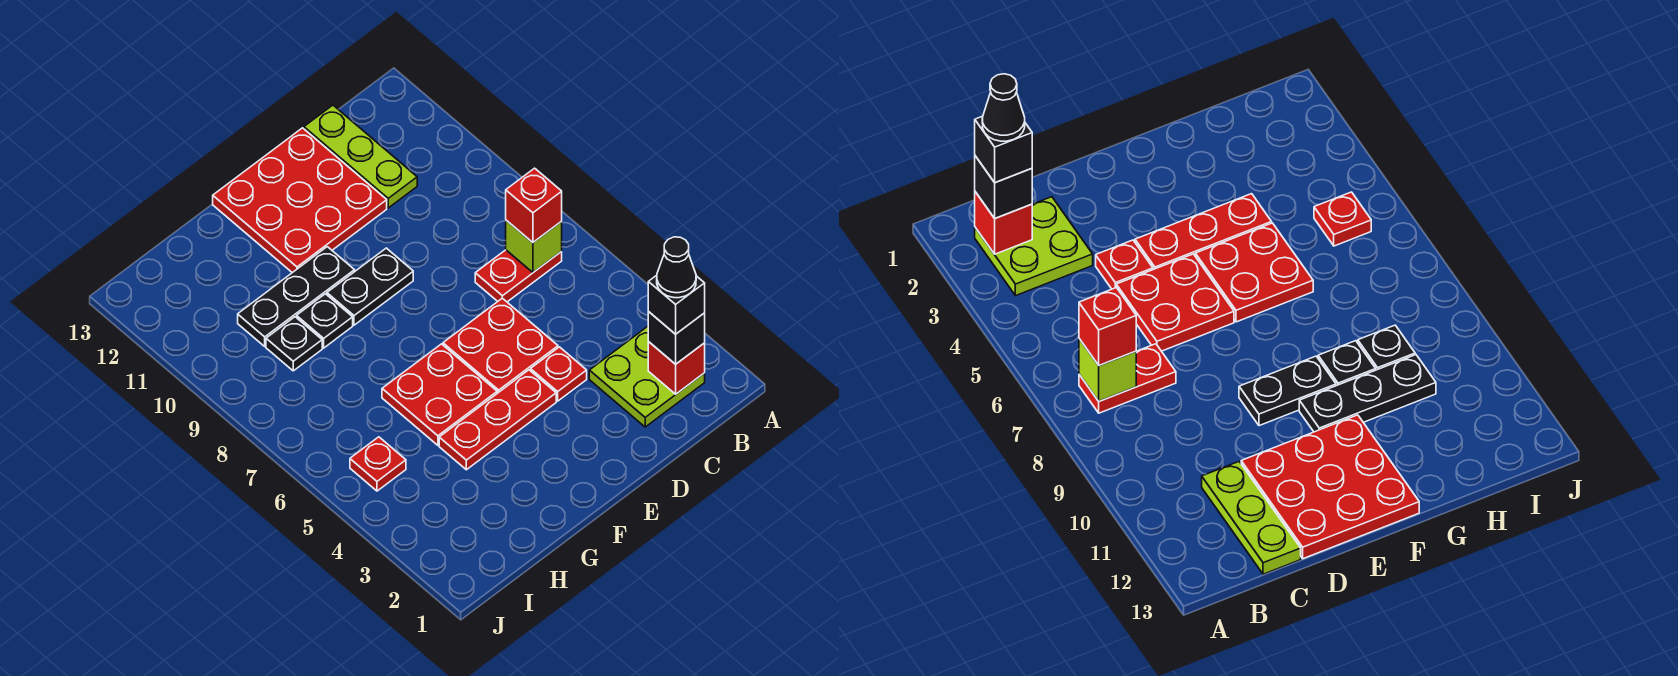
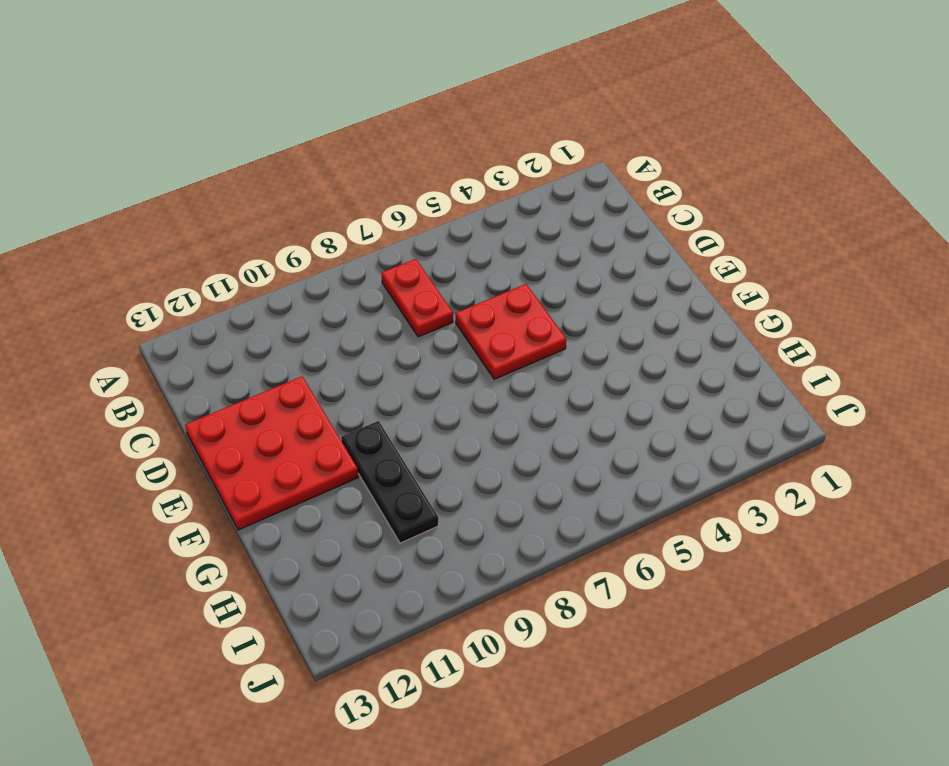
none -> lime plate B2:C3 level 1
none -> lime plate C11:C13 level 1
none -> red plate D4 level 1

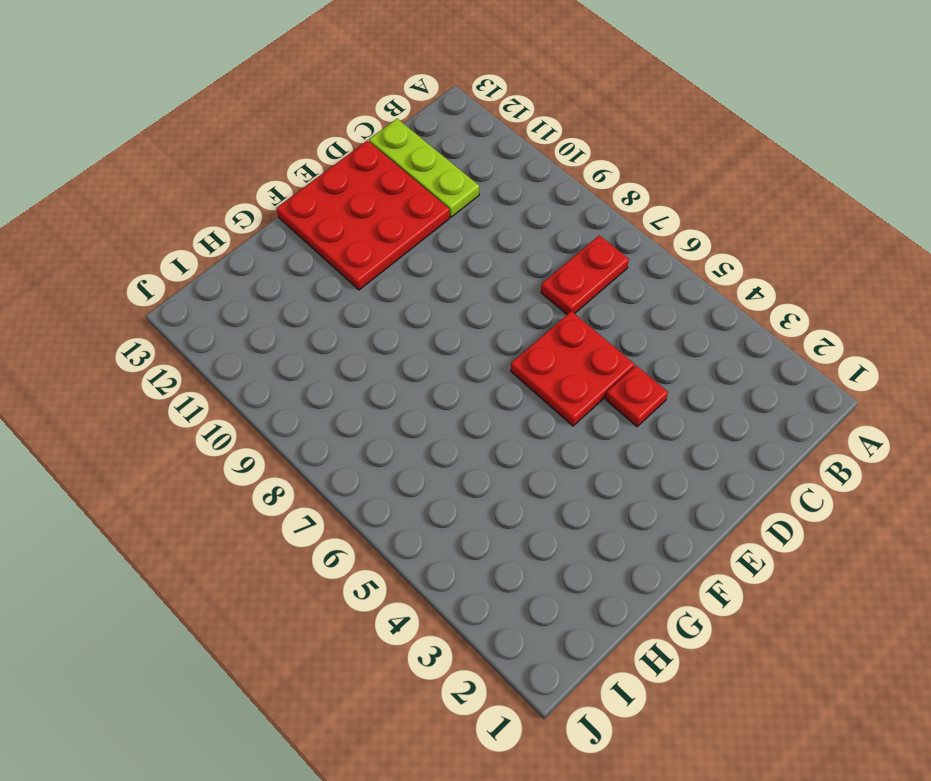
none -> lime plate B2:C3 level 1
none -> red plate E4:G4 level 1
none -> black plate E9:F9 level 1

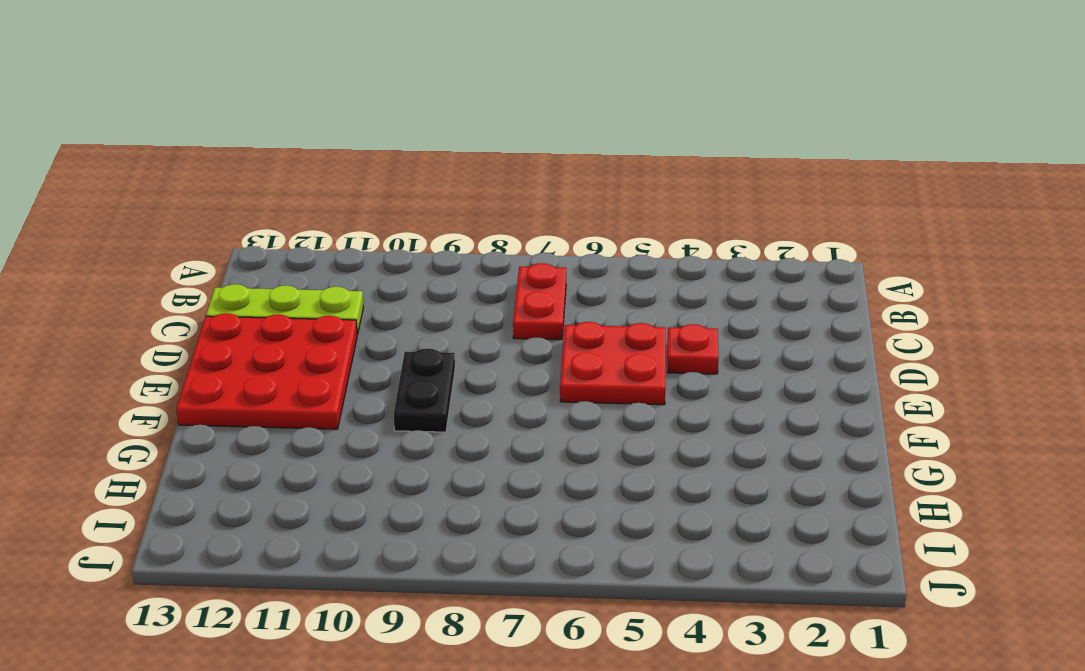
none -> lime plate B2:C3 level 1
none -> red plate E4:G4 level 1
none -> red plate F5:G6 level 1

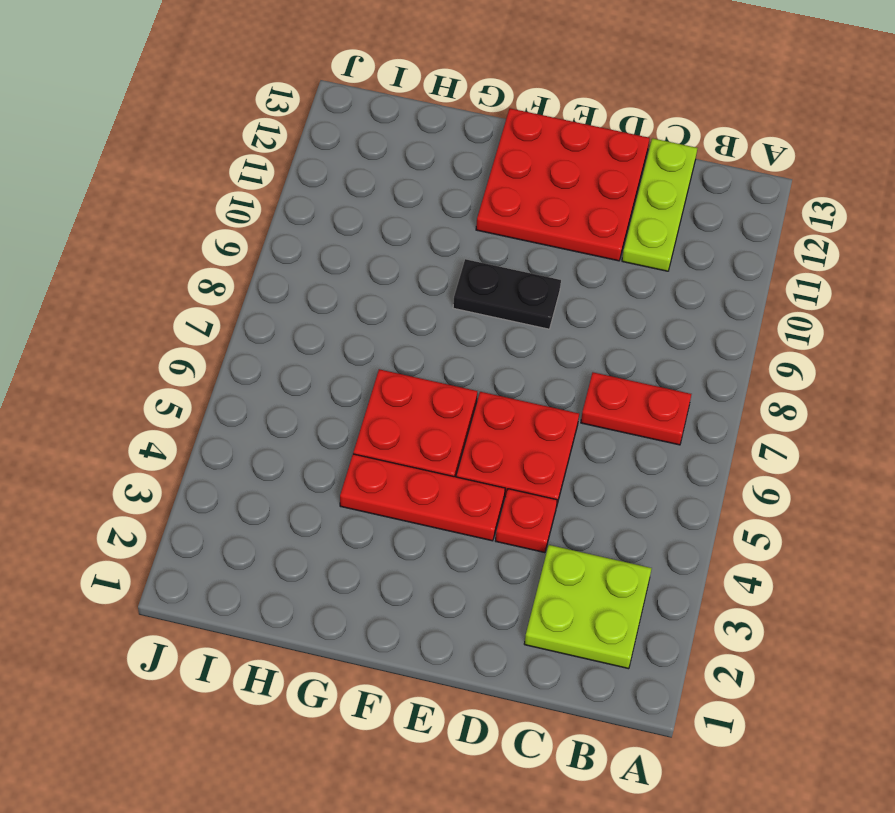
none -> black plate F10:H10 level 1
none -> black plate G9 level 1
none -> black plate H9 level 1

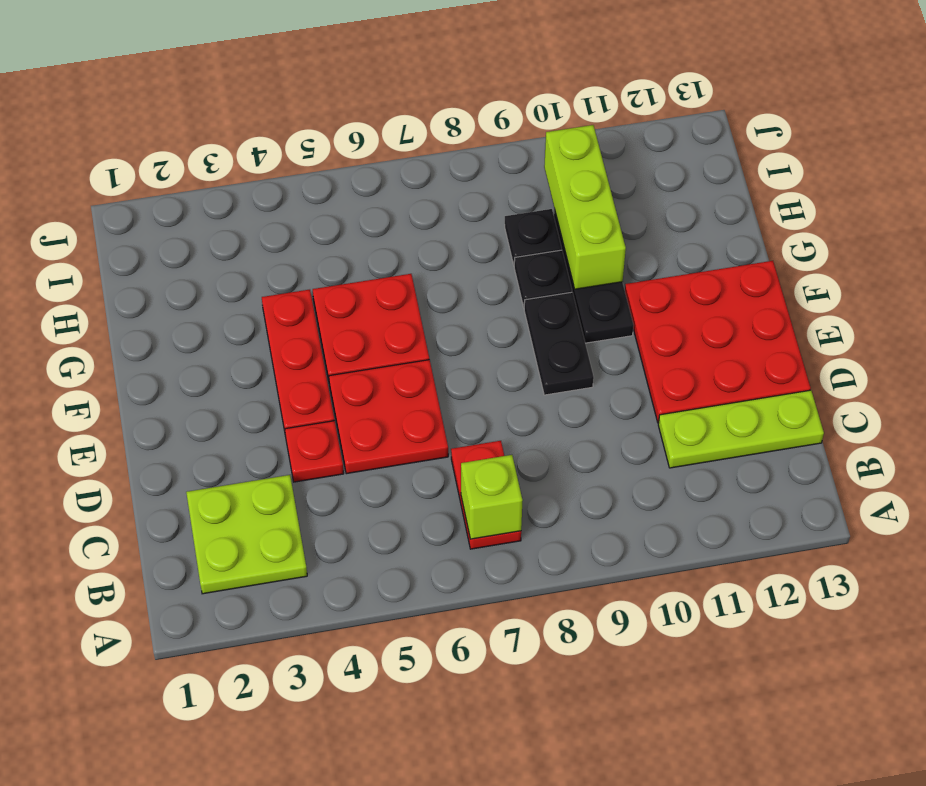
lime brick G10:I10 level 2 -> none
none -> red plate I5 level 1
none -> red brick B2 level 2
none -> black brick B2 level 3

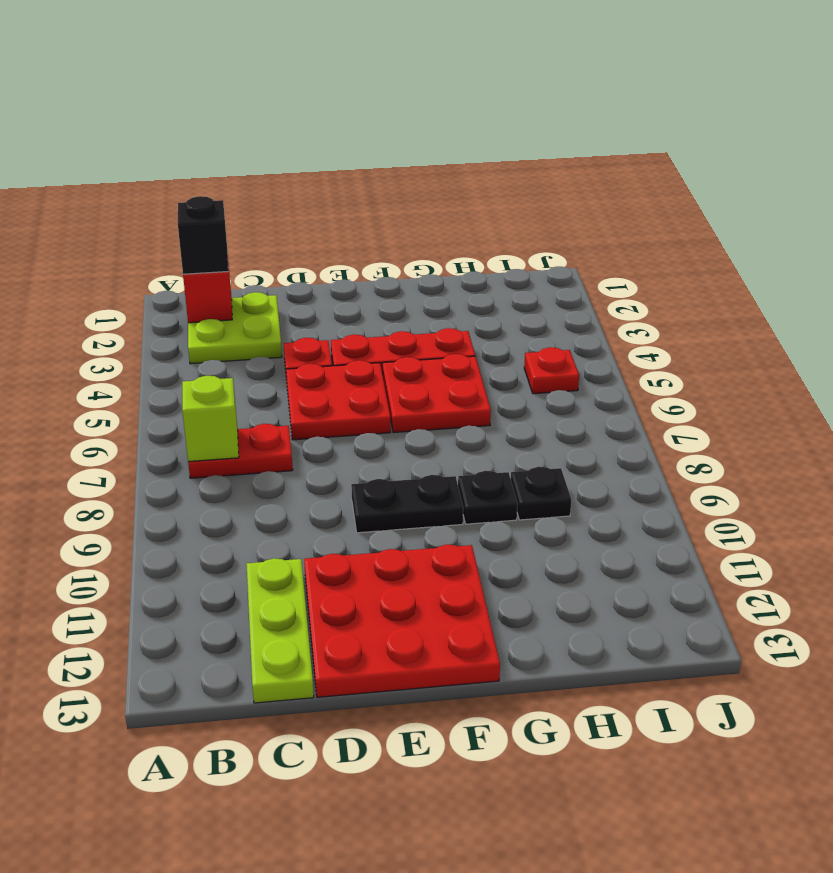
none -> black plate F10:H10 level 1
none -> red brick B7 level 3
none -> black brick B2 level 4

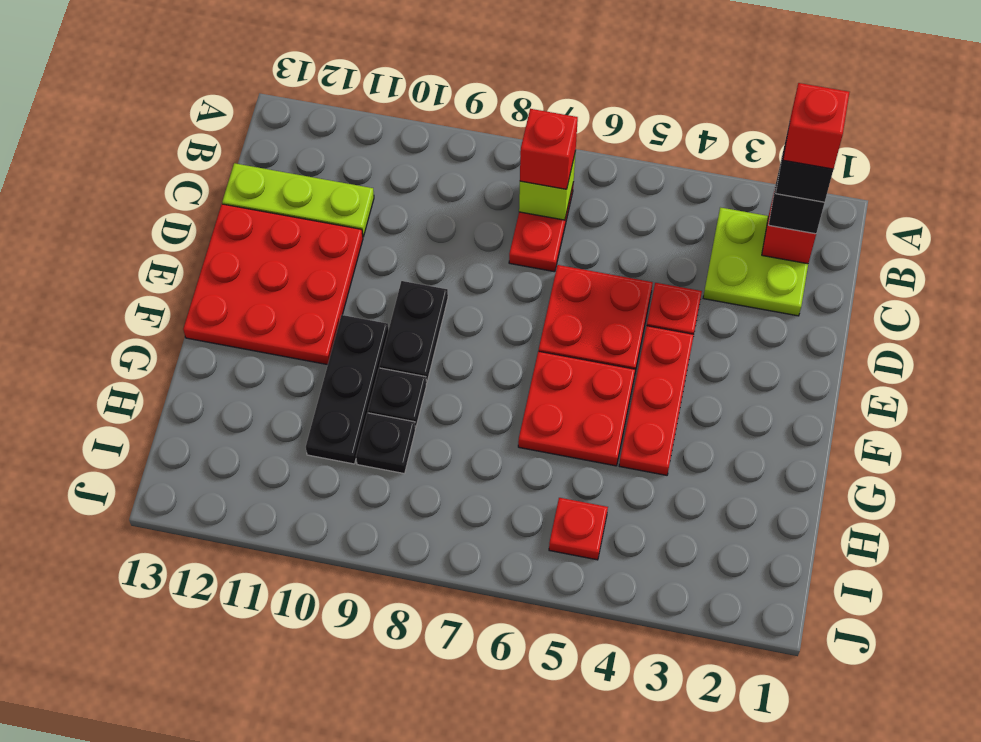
red brick B2 level 5 -> black cone B2 level 5

